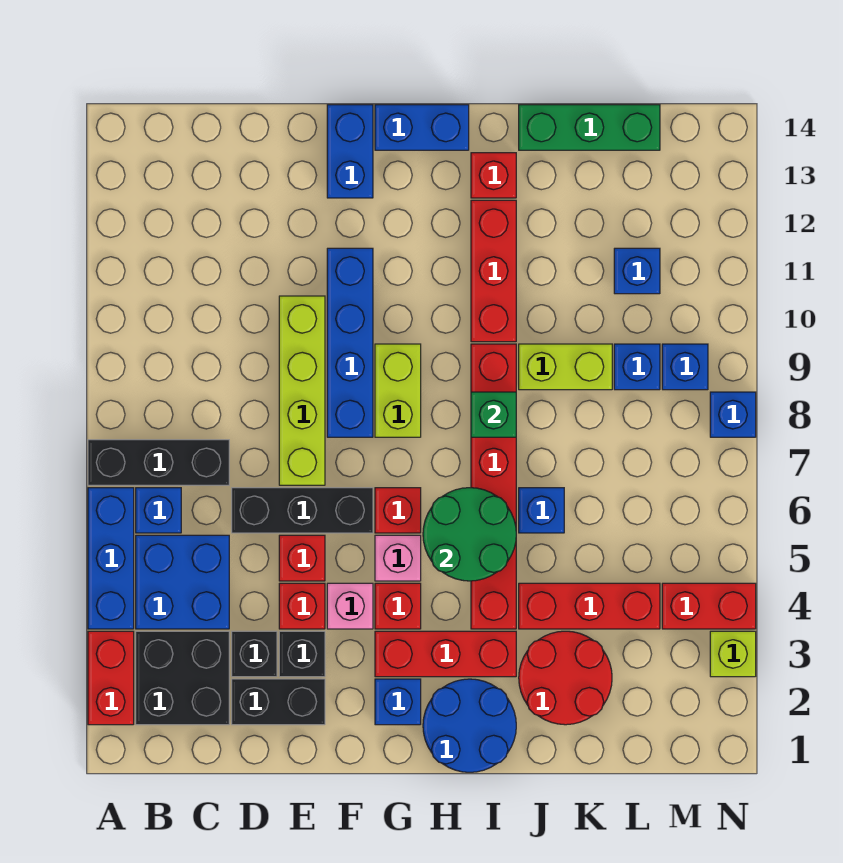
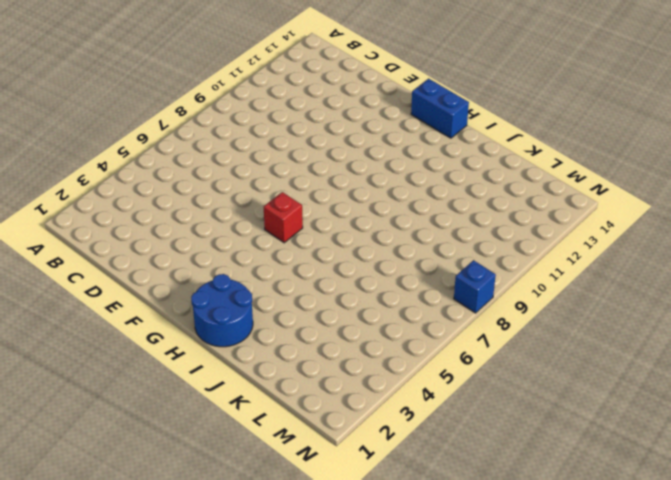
none -> red brick A2:A3 level 1
none -> blue brick A4:A6 level 1
none -> black brick A7:C7 level 1
none -> black brick B2:C3 level 1

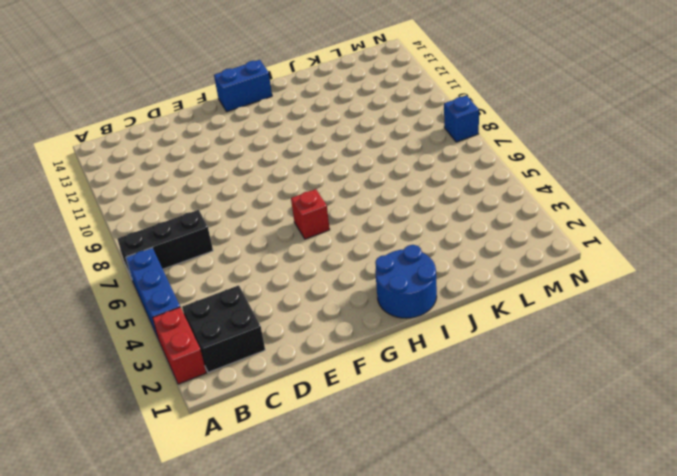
none -> blue brick B4:C5 level 1
none -> blue brick B6 level 1
none -> black brick D2:E2 level 1
none -> black brick D3 level 1

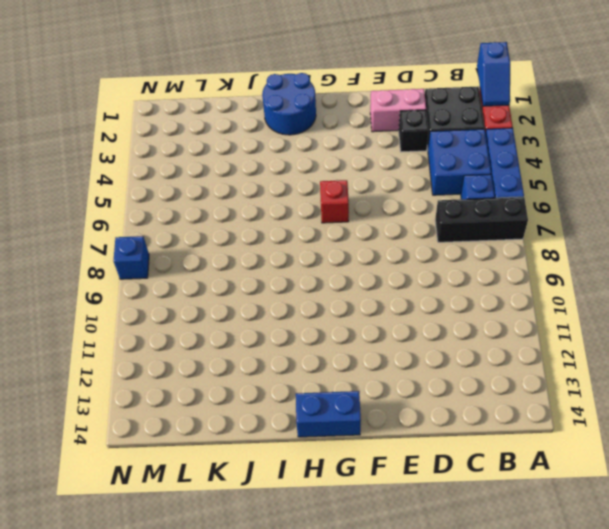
blue slope A1:A2 level 2 top 1 -> none
pink brick D2:E2 level 1 -> black brick D2:E2 level 1
none -> black brick D6:F6 level 1
none -> black brick E3 level 1
none -> red brick E4 level 1
none -> red brick E5 level 1

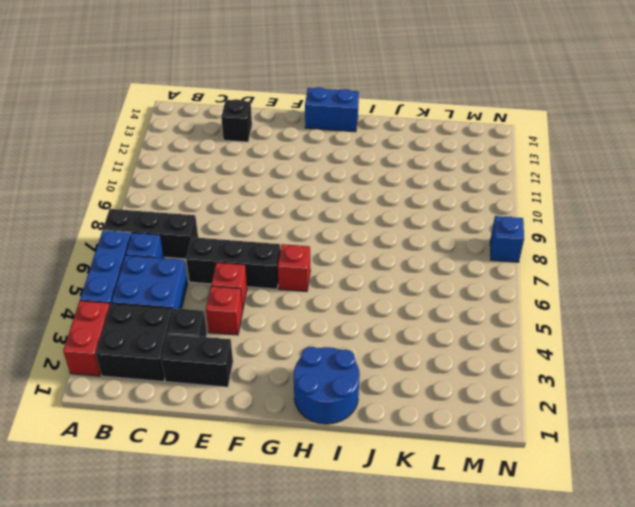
black brick D13 level 1 -> black brick E3 level 1
none -> lime brick E7:E10 level 1
none -> pink brick F4 level 1
none -> blue brick F8:F11 level 1
none -> blue brick F13:F14 level 1

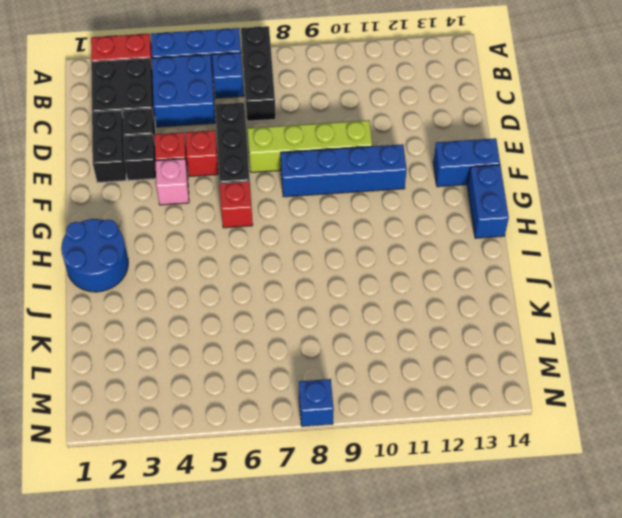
none -> blue brick G2 level 1
none -> red brick G3:I3 level 1
none -> red brick G4 level 1
none -> pink brick G5 level 1

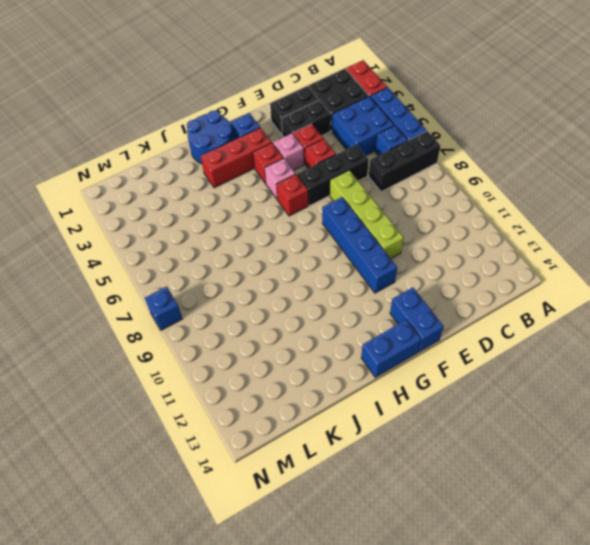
none -> lime brick G8:G9 level 1
none -> red brick I4:I9 level 1
none -> red brick I10:I12 level 1
none -> red brick I13 level 1

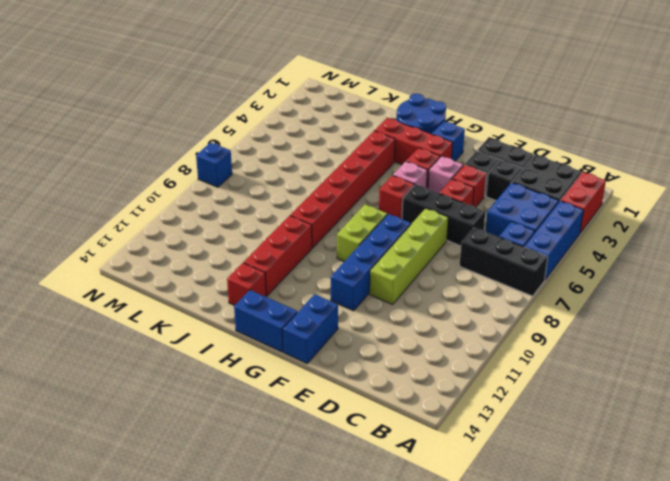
none -> red round brick J2:K3 level 1
none -> red brick J4:L4 level 1
none -> blue brick J6 level 1
none -> lime brick J9:K9 level 1

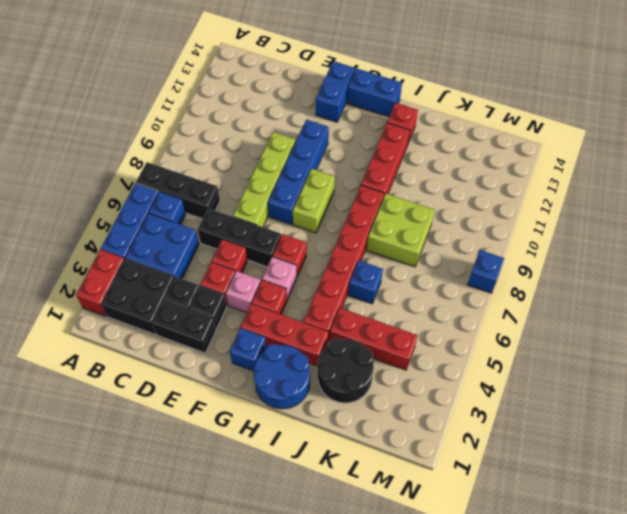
black round brick J2:K3 level 1 -> red round brick J2:K3 level 1
lime brick J8:K9 level 1 -> lime brick J9:K9 level 1
none -> green brick J14:L14 level 1
none -> blue brick L9 level 1
none -> blue brick L11 level 1
none -> red brick M4:N4 level 1

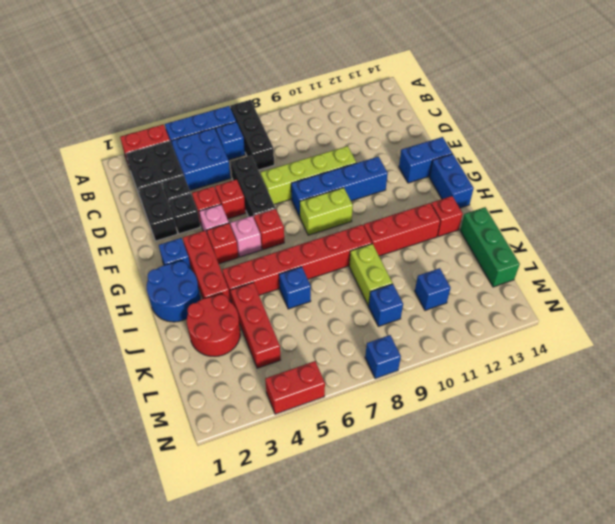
red brick N4:N5 level 1 -> red brick M4:N4 level 1
none -> blue brick M9 level 1
none -> lime brick N3 level 1
none -> green round brick H5:I6 level 2
none -> green brick I8 level 2

